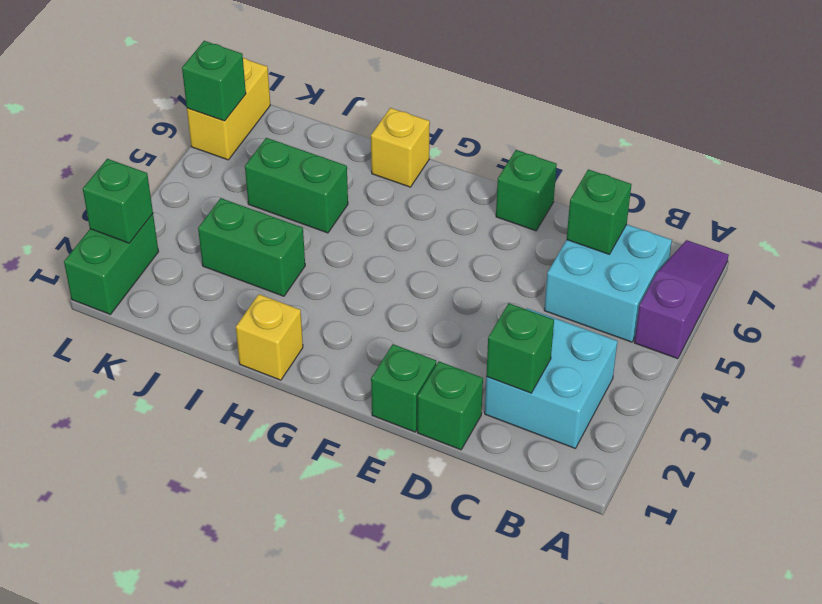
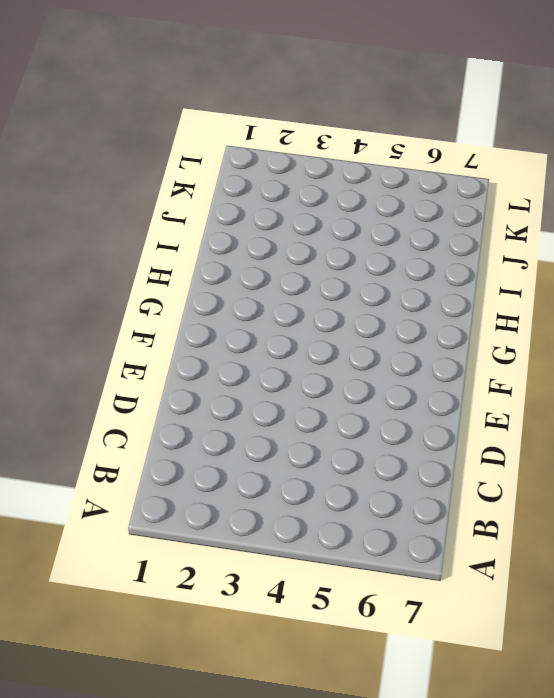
none -> purple slope A5:A7 level 1 top 5
none -> cyan brick B2:C3 level 1
none -> cyan brick B5:C6 level 1

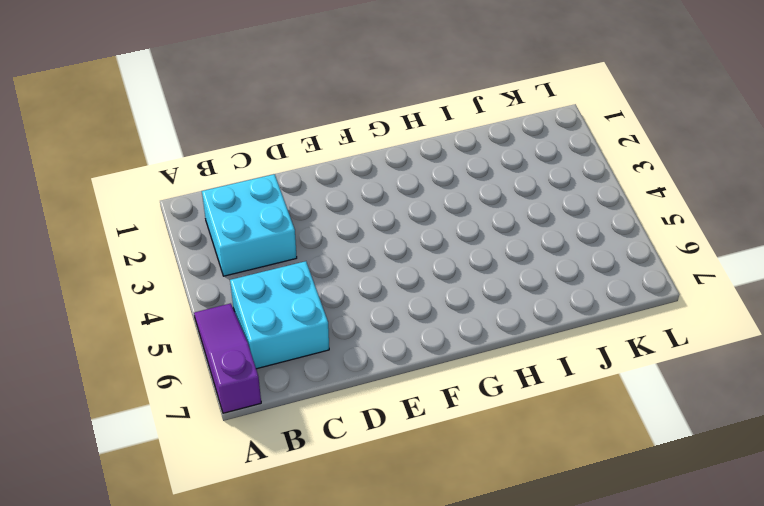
purple slope A5:A7 level 1 top 7 -> purple slope A5:A7 level 1 top 5
none -> green brick D1 level 1
none -> green brick E1 level 1
none -> green brick E7 level 1

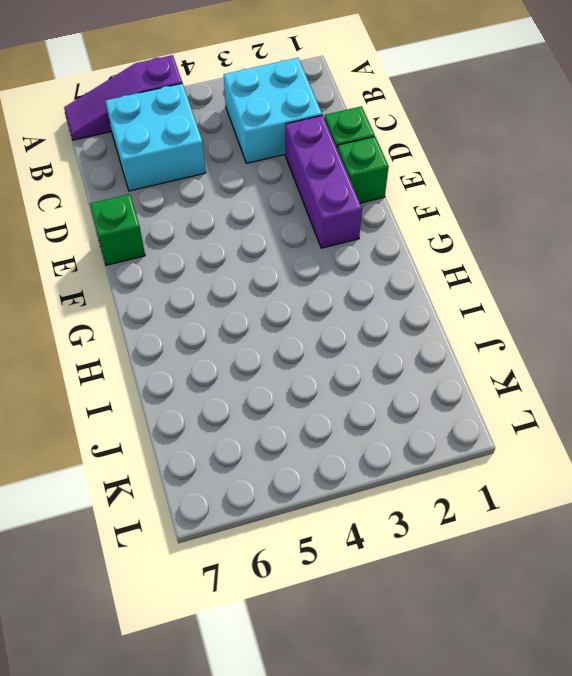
purple brick D2:F2 level 1 -> none
none -> yellow brick H1 level 1
none -> yellow brick H7 level 1
none -> green brick I3:J3 level 1

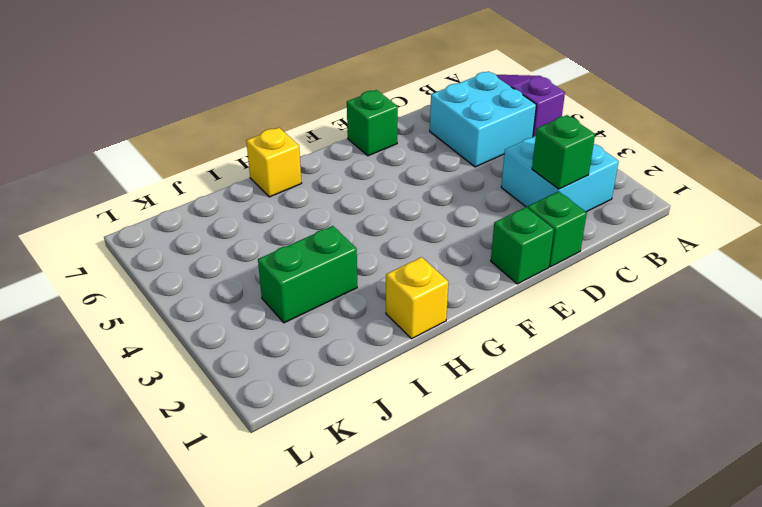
none -> green brick I5:J5 level 1
none -> green brick L1:L2 level 1
none -> yellow brick L6:L7 level 1

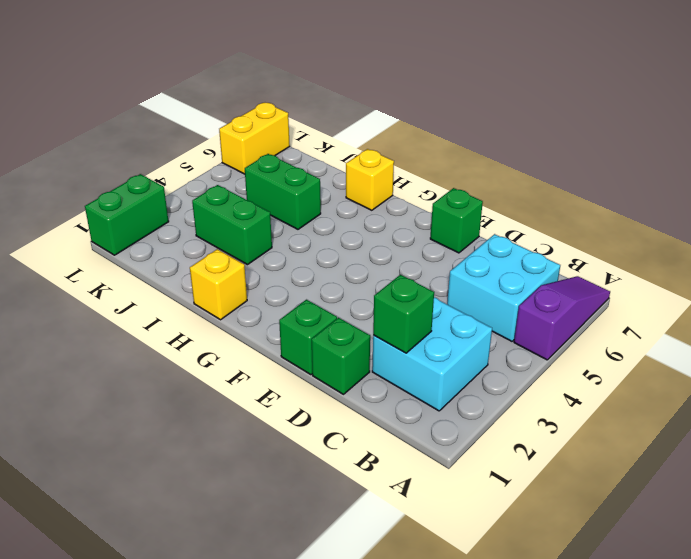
none -> green brick C6 level 2
none -> green brick L2 level 2
none -> green brick L6 level 2

